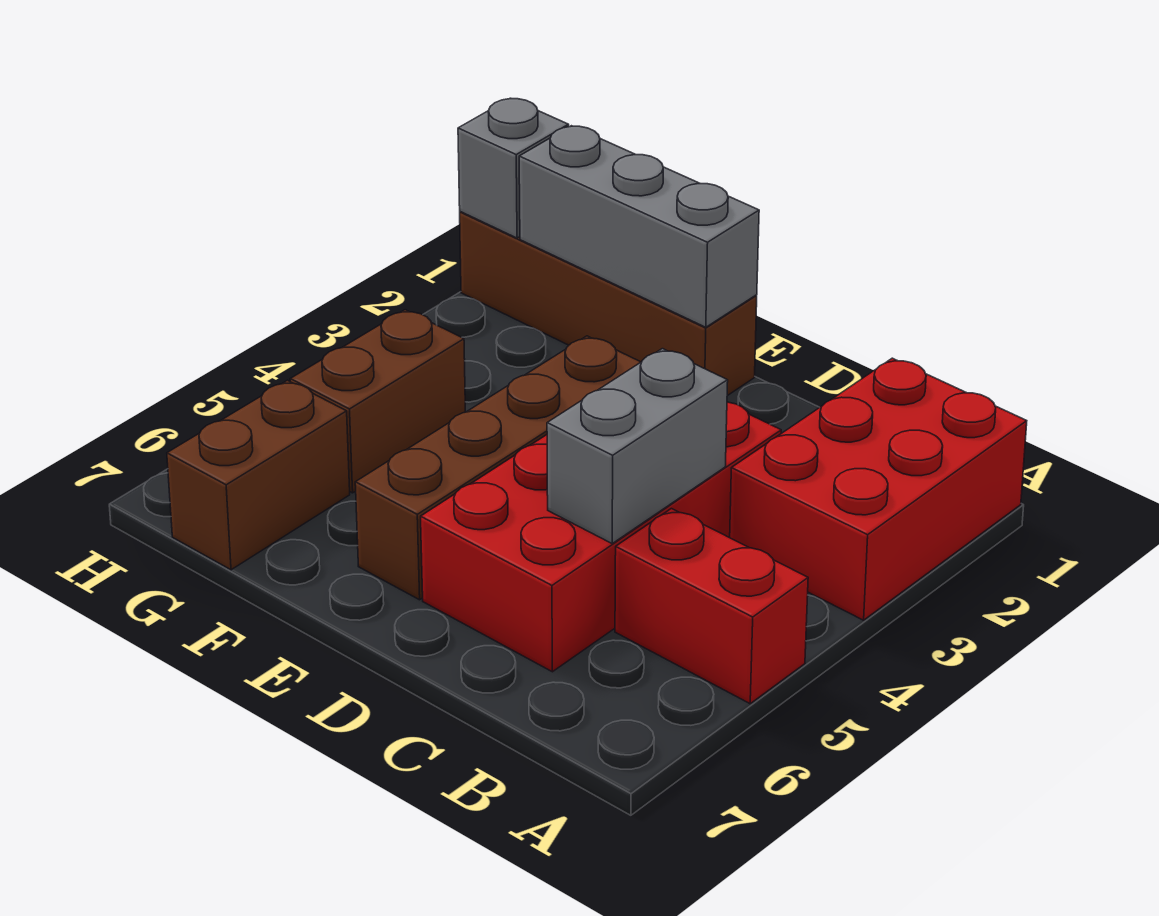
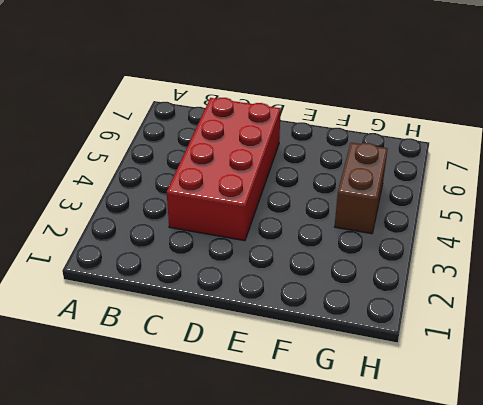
none -> red brick A1:B3 level 1
none -> red brick A5:B5 level 1

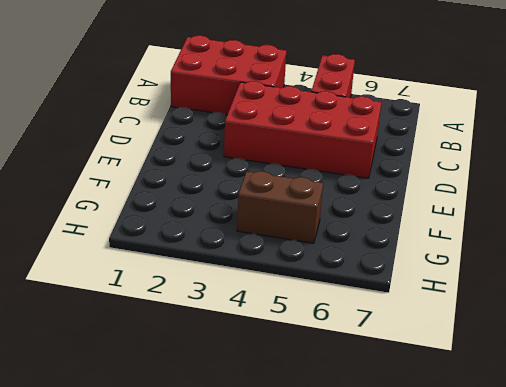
none -> brown brick E1:H1 level 1
none -> brown brick E3:E6 level 1

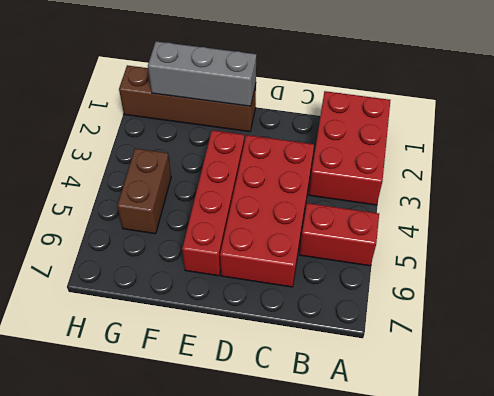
red brick E3:E6 level 1 -> brown brick E3:E6 level 1
none -> brown brick G6:G7 level 1
none -> grey brick C4:C5 level 2

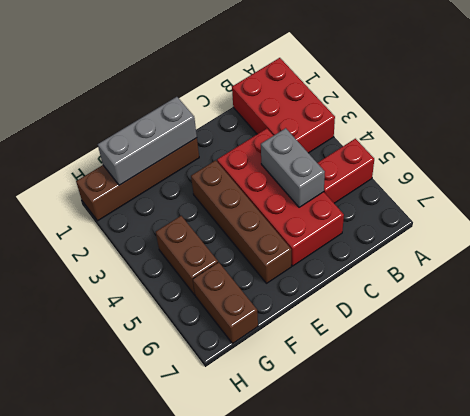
none -> grey brick H1 level 2

